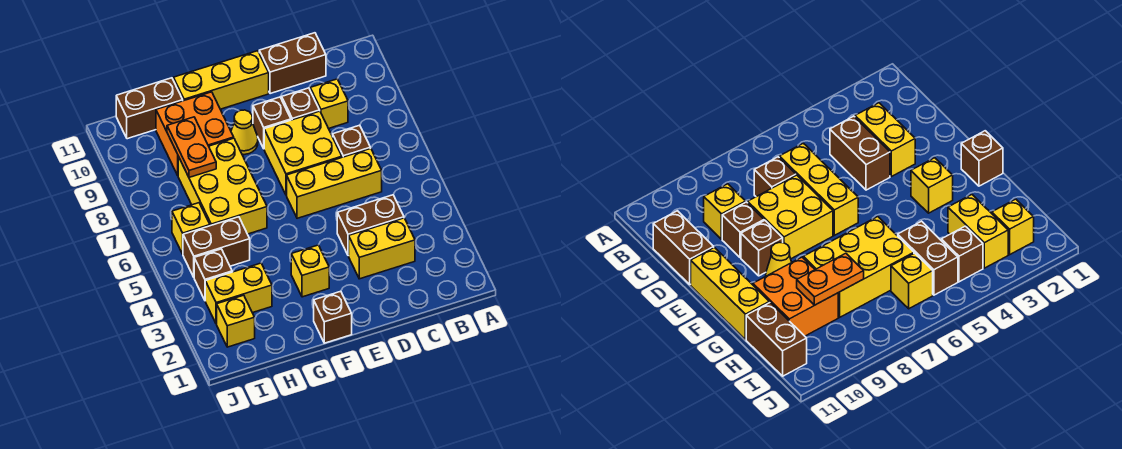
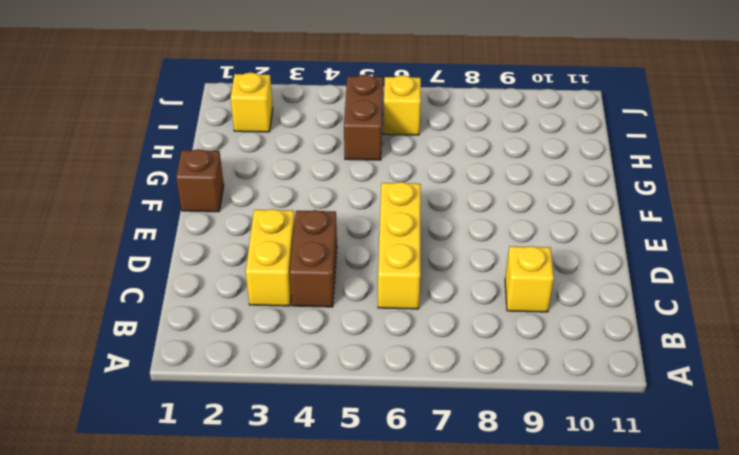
none -> brown brick C7 level 1
none -> brown brick C11:D11 level 1
none -> yellow brick D7:E8 level 1

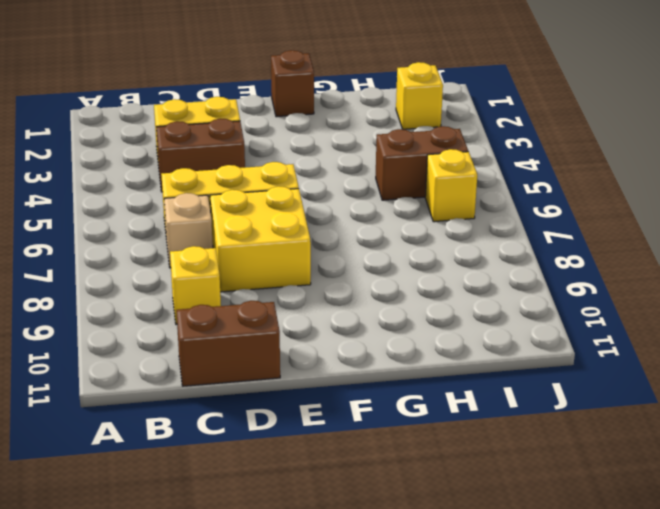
tan brick C7 level 1 -> brown brick C7 level 1
none -> brown brick D9 level 1
none -> brown brick E9 level 1
none -> yellow brick E11:G11 level 1

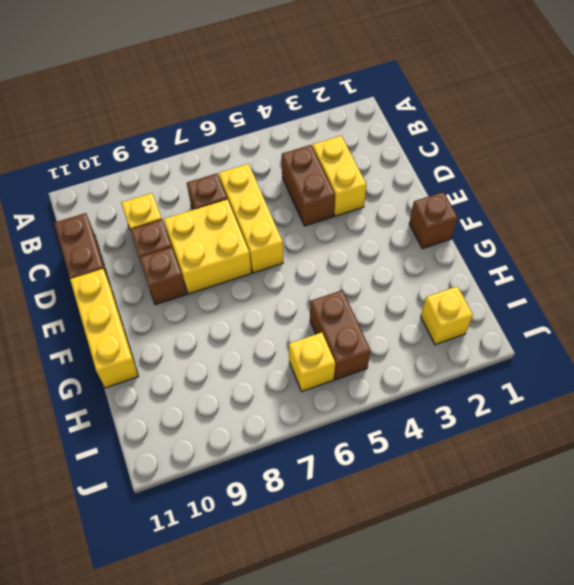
none -> yellow brick F3 level 1
none -> yellow cone F9 level 1
none -> yellow brick G6:H8 level 1

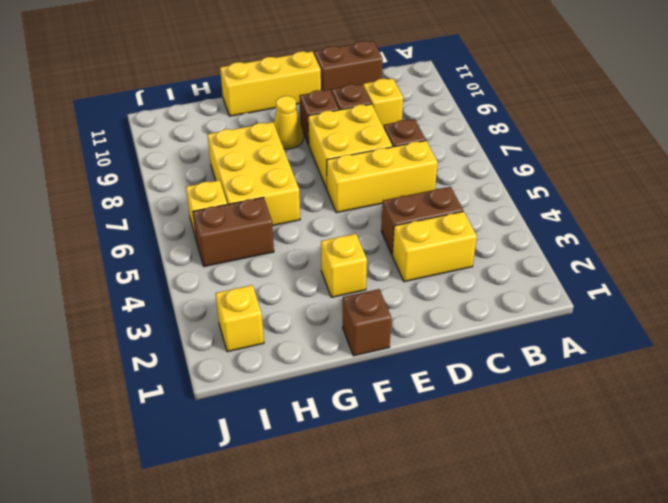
none -> orange brick G9:H10 level 1
none -> yellow brick H3:I3 level 1
none -> brown brick H11:I11 level 1

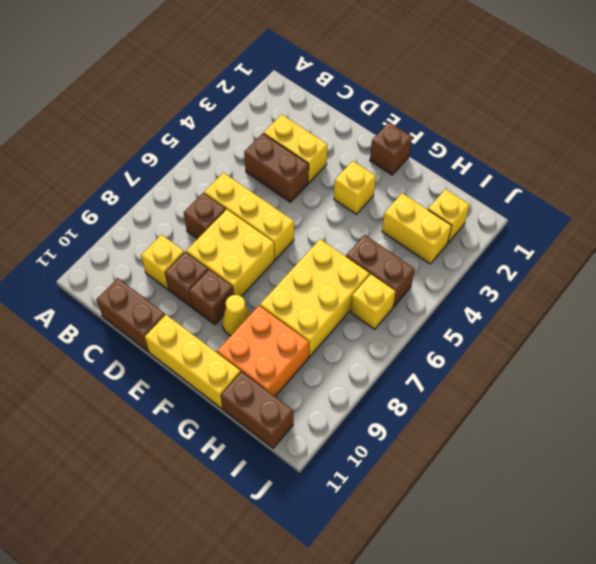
none -> brown brick I4 level 1
none -> orange plate H8:H9 level 2

